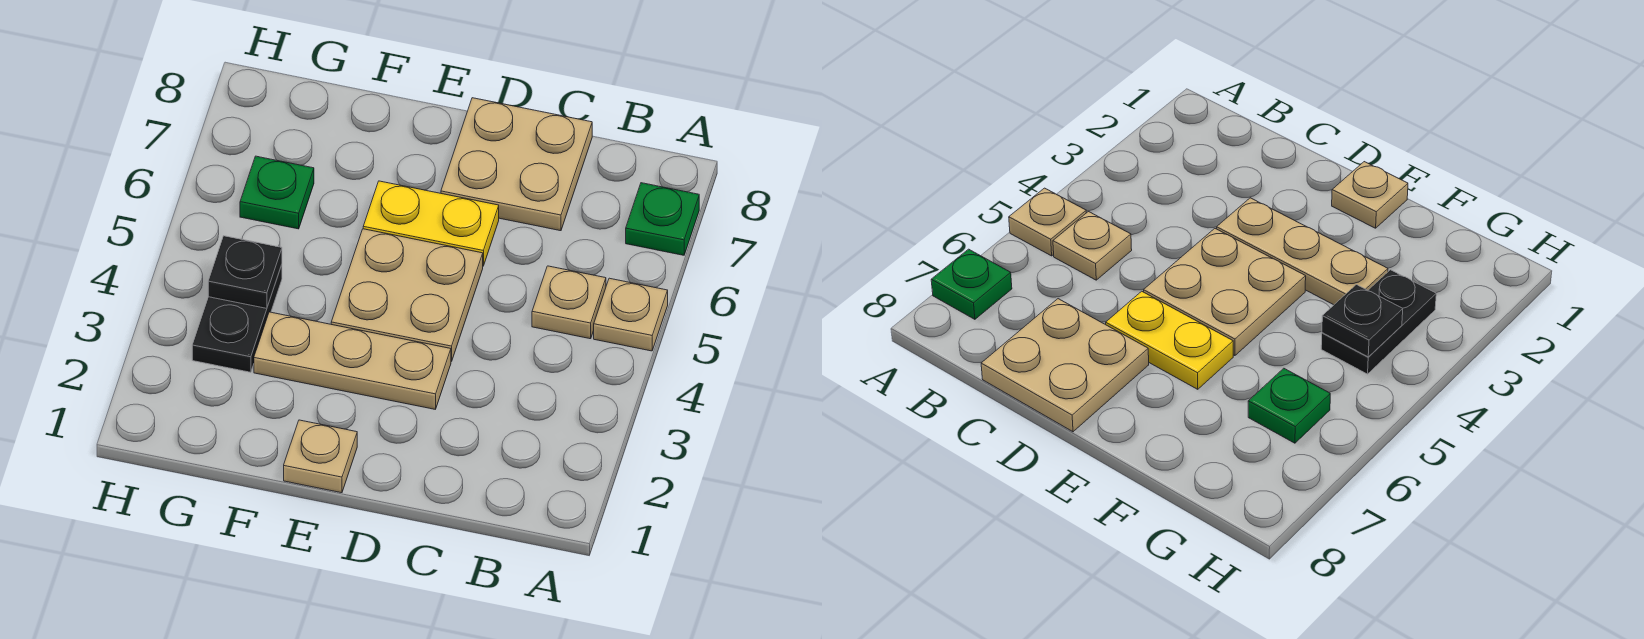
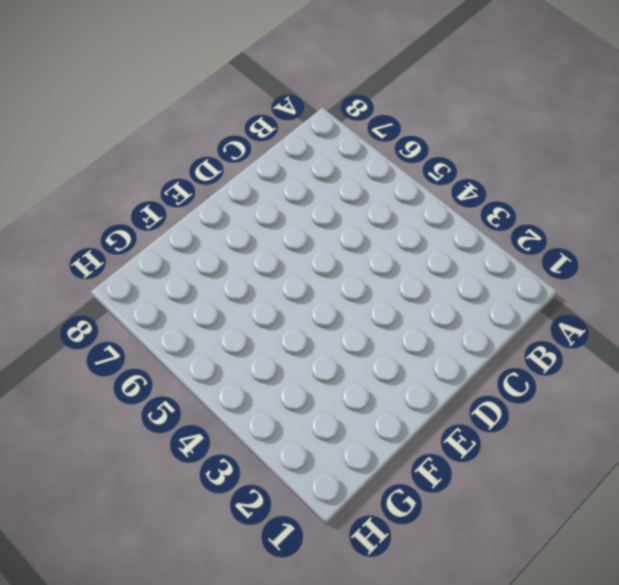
none -> tan plate A5 level 1
none -> green plate A7 level 1

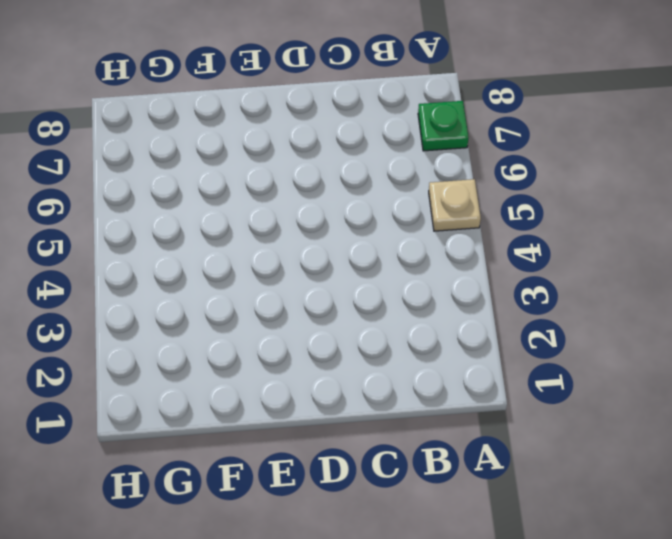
none -> tan plate B5 level 1
none -> tan plate C7:D8 level 1

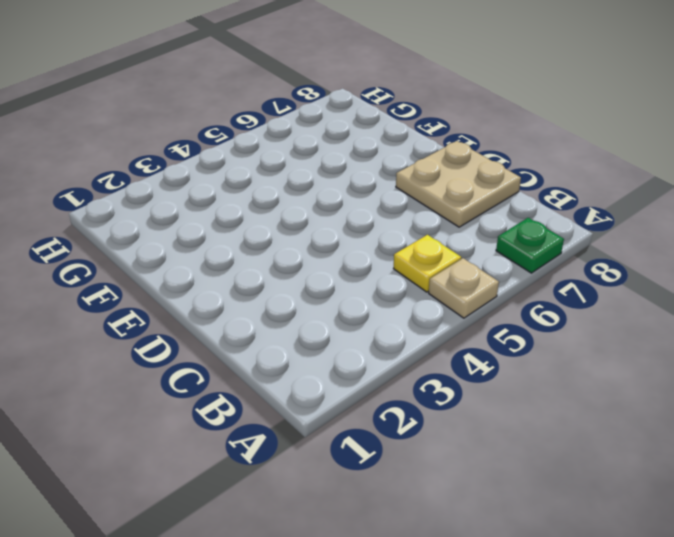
yellow plate B5 level 1 -> tan plate B5 level 1
none -> tan plate D3:F3 level 1
none -> tan plate D4:E5 level 1

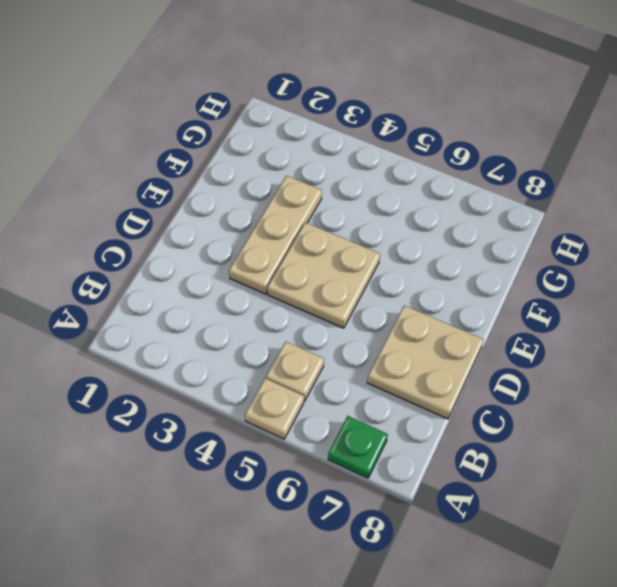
none -> yellow plate D6:E6 level 1
none -> tan plate E1 level 1

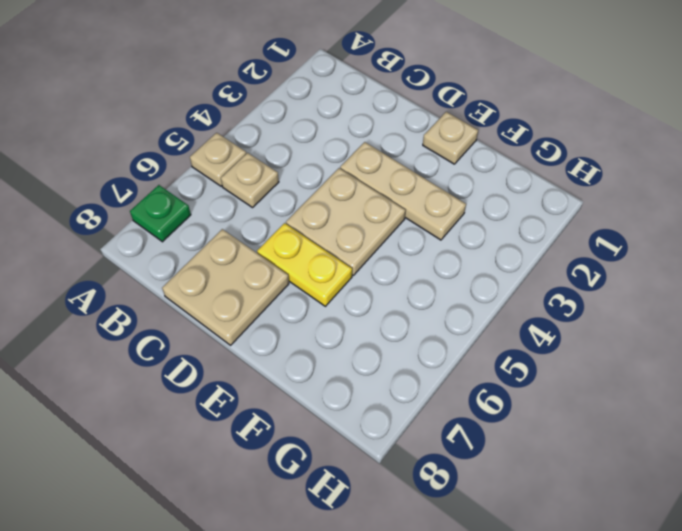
none -> black plate G3:G4 level 1
none -> green plate G6 level 1

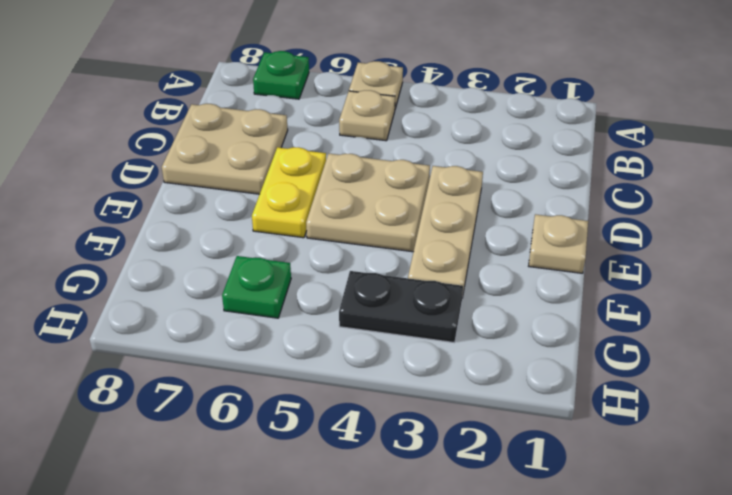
none -> black plate G4 level 2

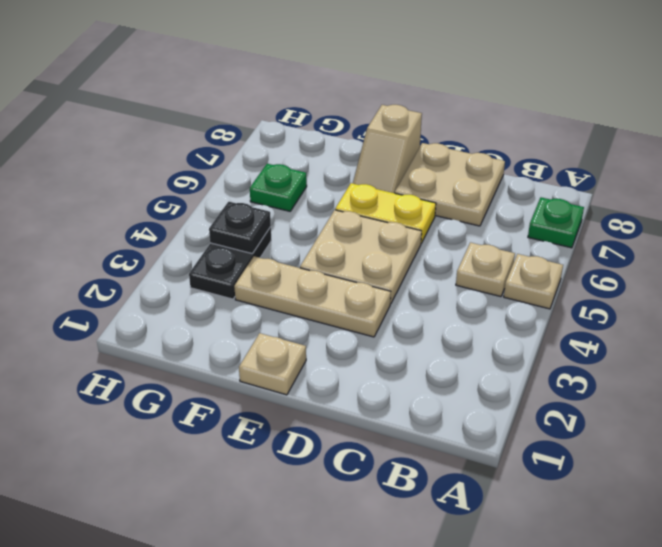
tan slope E7:E8 level 1 top 8 -> none

